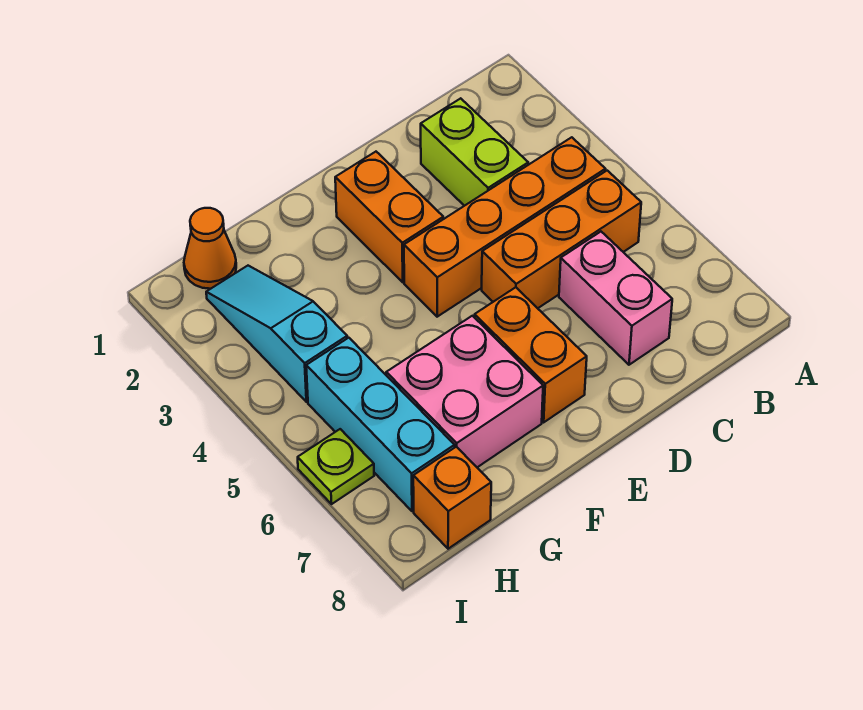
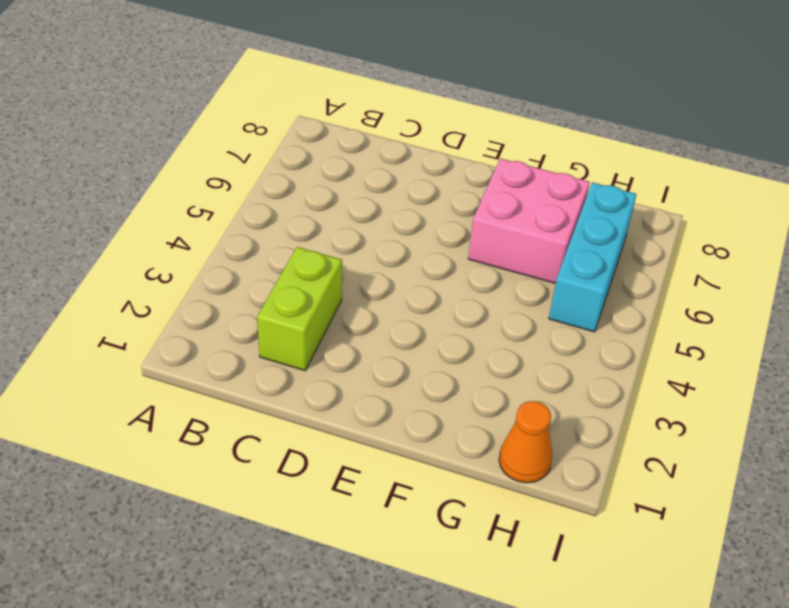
none -> orange brick B4:E4 level 1
none -> orange brick B5:D5 level 1
none -> pink brick C6:C7 level 1

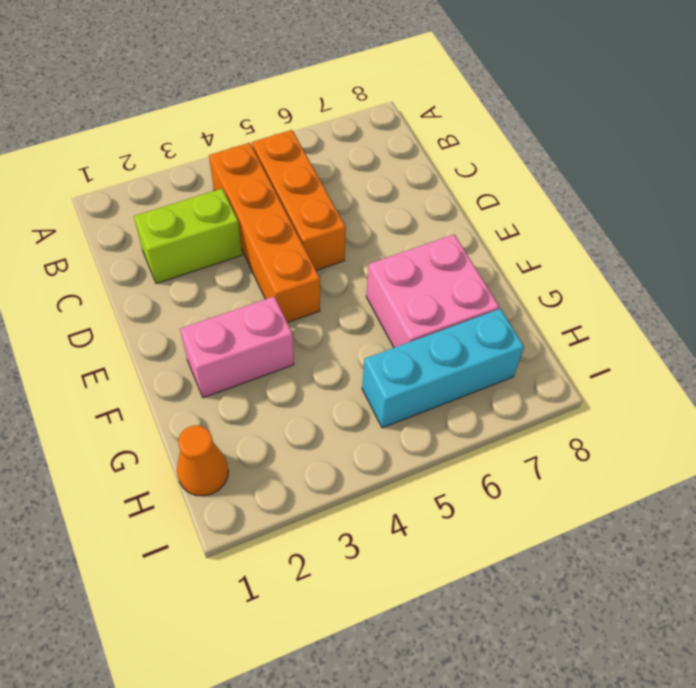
pink brick F2:F3 level 1 -> pink brick C6:C7 level 1
none -> orange brick E2:E3 level 1
none -> orange brick E6:E7 level 1
none -> cyan slope H2:H4 level 1 top 4

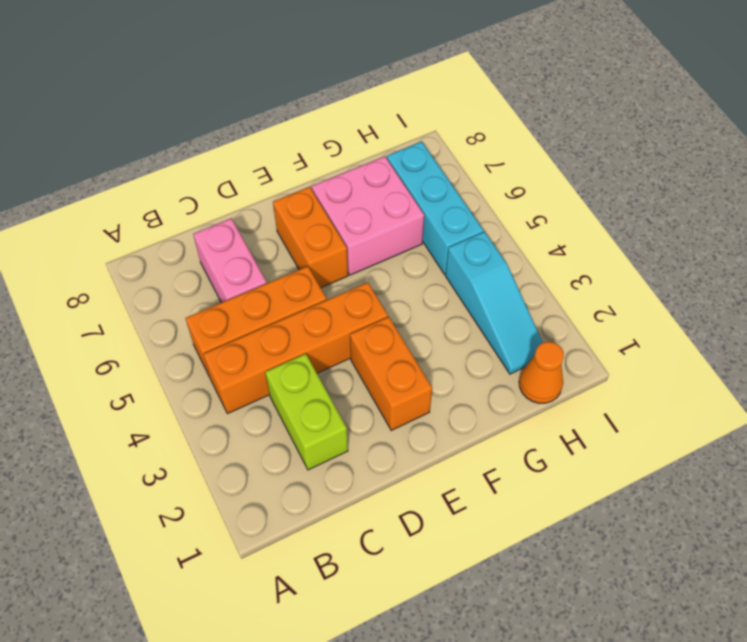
none -> orange brick H8 level 1
none -> lime plate I6 level 1

